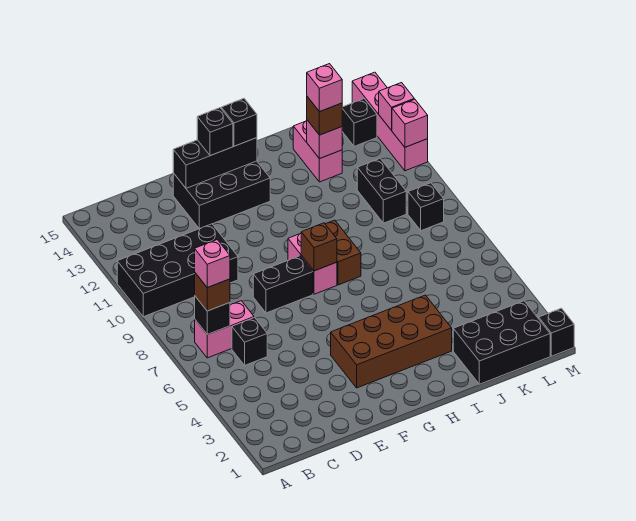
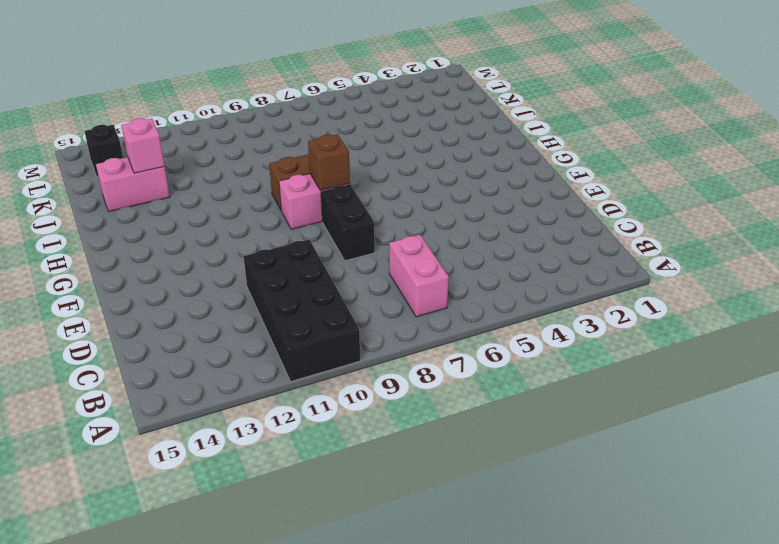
none -> black brick C6 level 1
none -> black brick E13:G14 level 1
none -> brown brick F3:I4 level 1

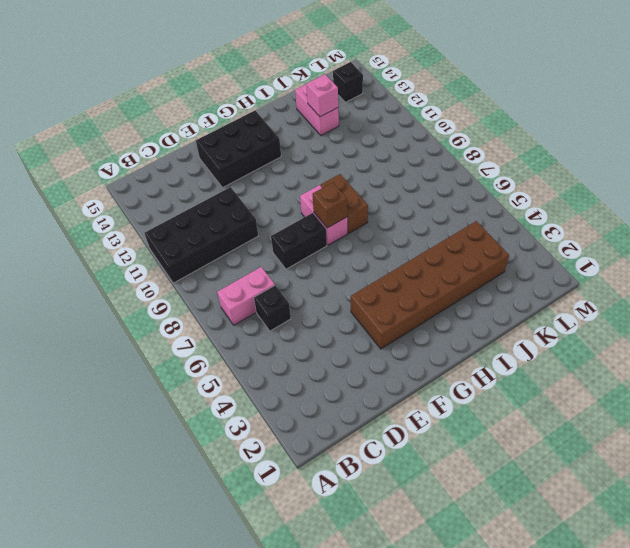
brown brick F3:K4 level 1 -> brown brick F3:I4 level 1
none -> black brick J1:L2 level 1
none -> black brick K10:K11 level 1
none -> black brick L9 level 1

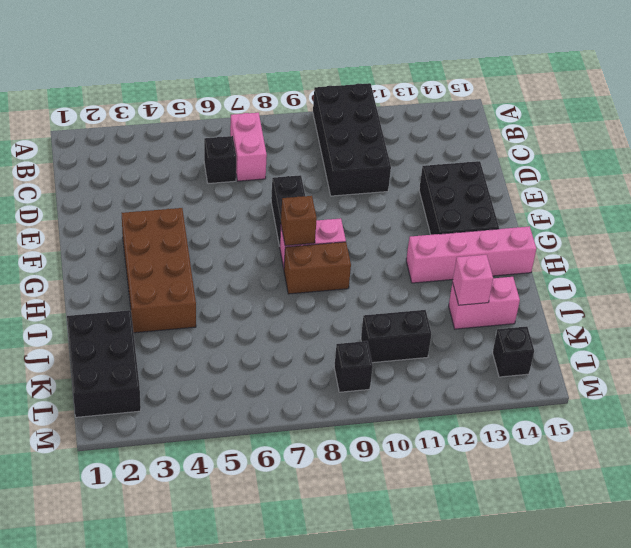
pink brick H12:H15 level 1 -> pink brick M12:M15 level 1
none -> black brick M1 level 1
none -> black brick B7 level 2
none -> black brick E14:G14 level 2

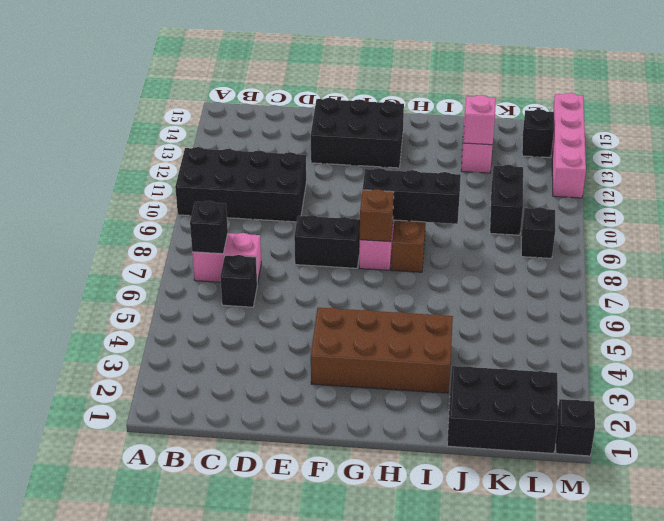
black brick G9:I9 level 2 -> black brick E14:G14 level 2
none -> pink brick M12 level 2
none -> pink brick M13 level 2
none -> brown brick B7 level 3

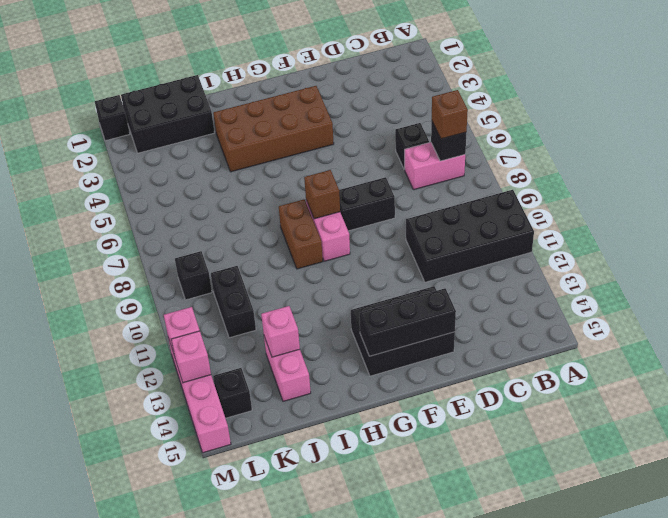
none -> black brick F14 level 3
none -> black brick G14 level 3
none -> brown brick J13 level 3

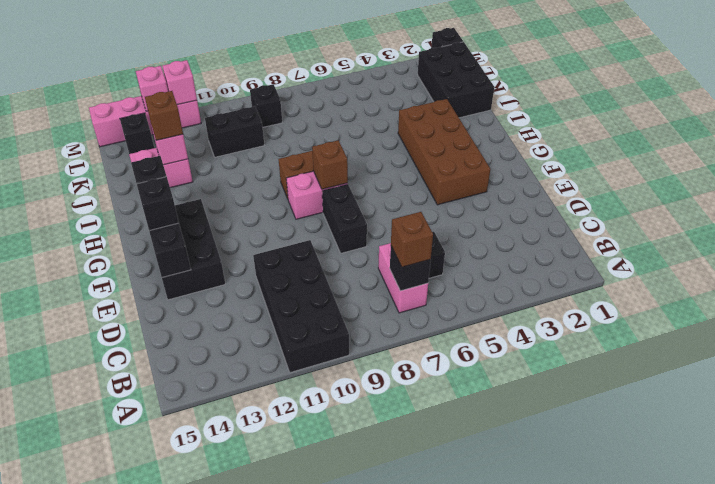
none -> pink brick B7 level 4
none -> pink brick J13 level 4

